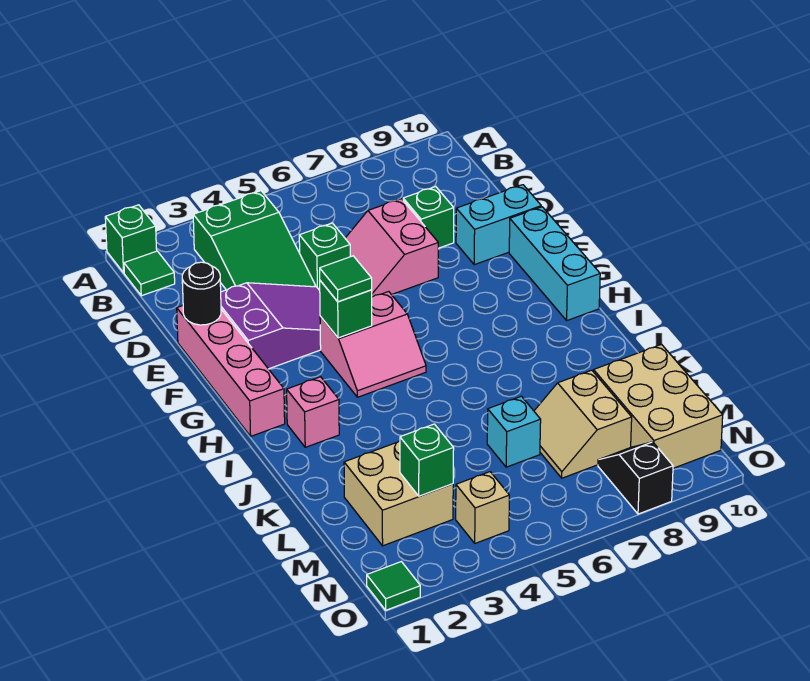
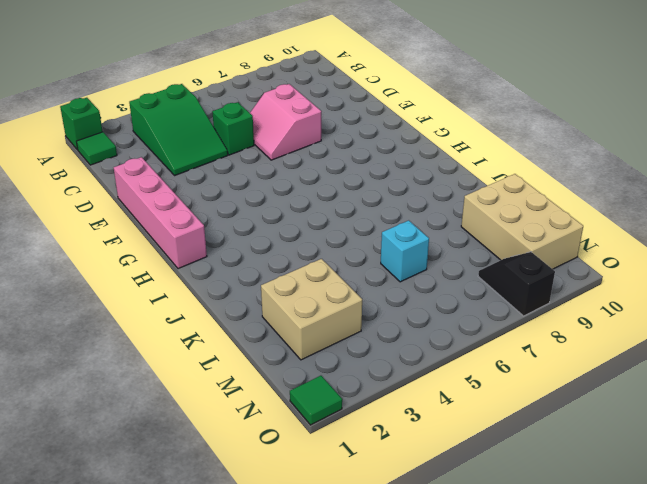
none -> green brick D8 level 1
none -> purple slope E2:F4 level 1 top 2
none -> cyan brick E9:E10 level 1

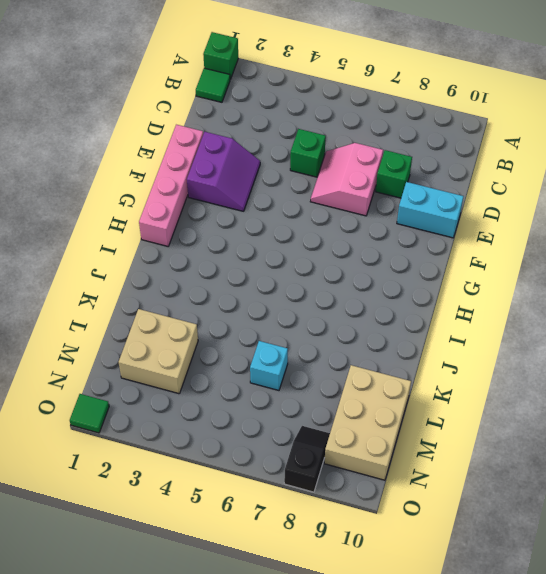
purple slope E2:F3 level 1 top 2 -> purple slope E2:F4 level 1 top 2
none -> green slope B3:D4 level 1 top B
none -> cyan brick F10:H10 level 1
none -> pink slope G4:H5 level 1 top G

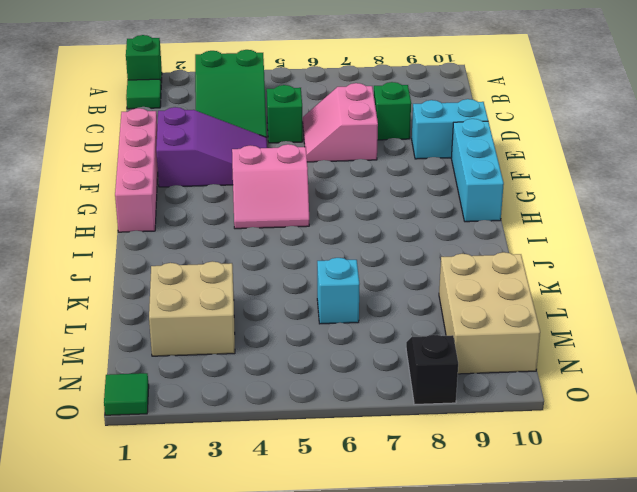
none -> pink brick I2 level 1
none -> tan slope L7:M8 level 1 top 8
none -> tan brick N4 level 1

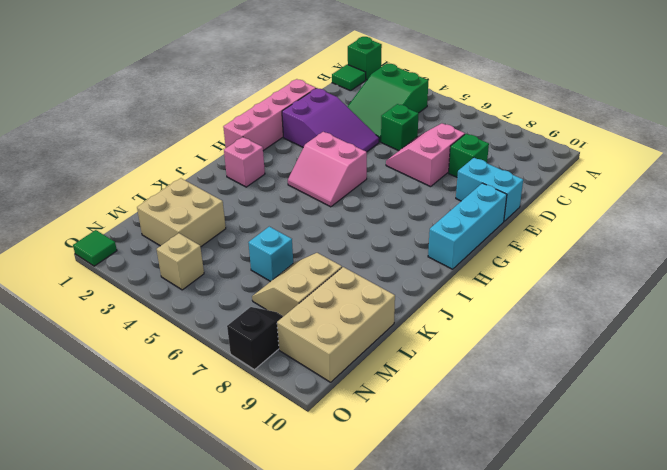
none -> black round brick E1 level 2
none -> green brick G4 level 2
none -> green brick M3 level 2

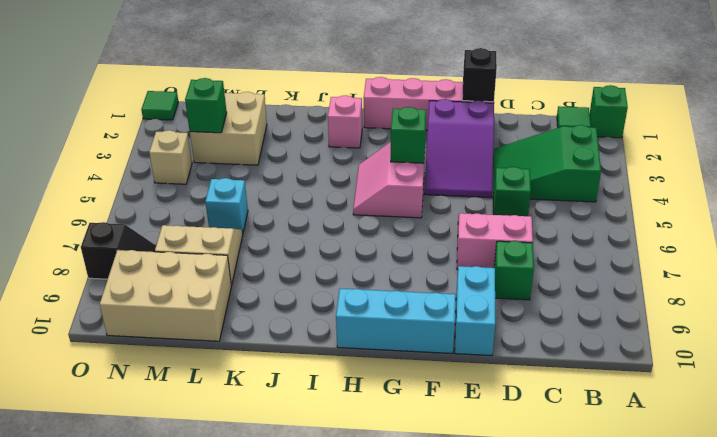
black brick E1 level 2 -> black round brick E1 level 2
none -> green tile G4 level 3

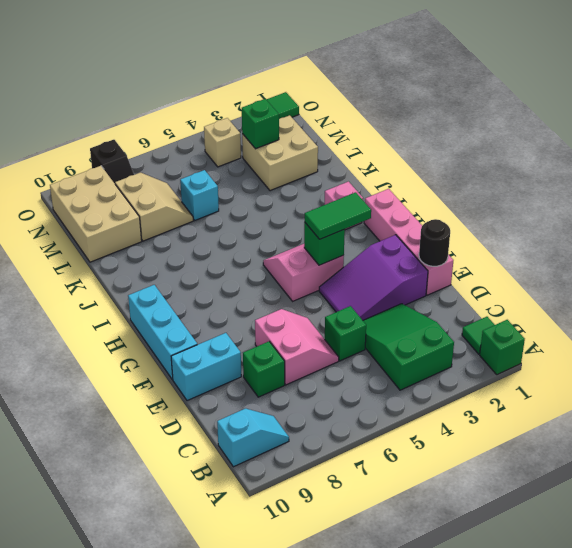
cyan slope B9:B10 level 1 top 10 -> none
green tile G3:G4 level 3 -> green tile G4 level 3

